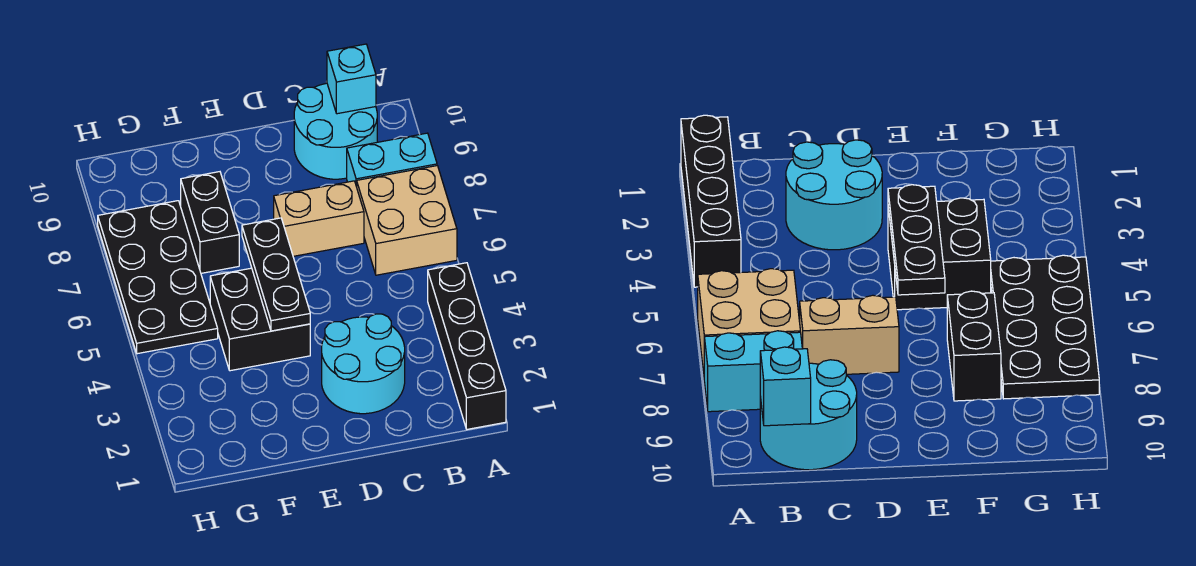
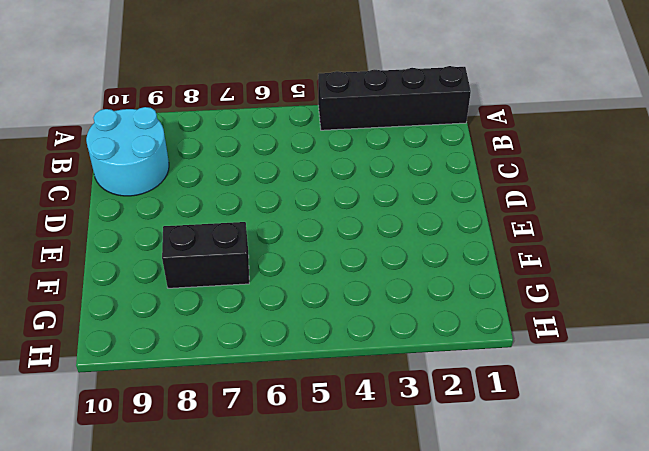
none -> tan brick A6:B7 level 1
none -> cyan brick A8:B8 level 1

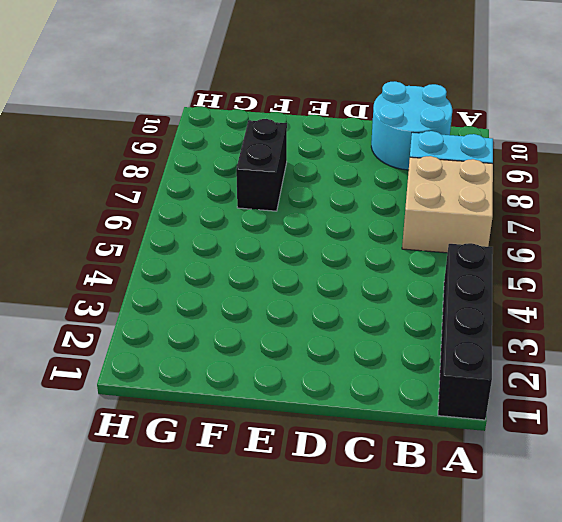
none -> cyan round brick C2:D3 level 1
none -> tan brick C7:D7 level 1

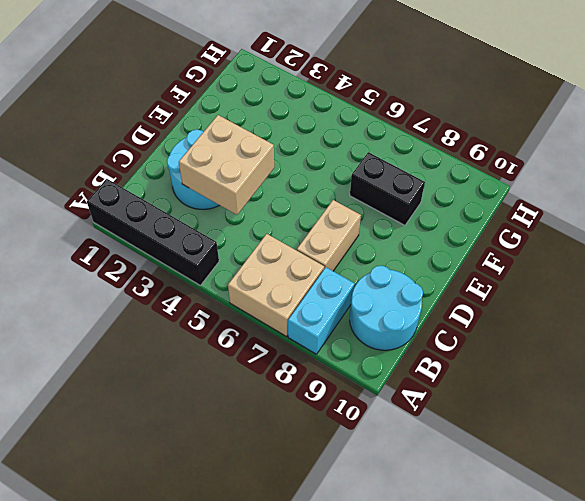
tan brick C3:D4 level 2 -> none
none -> black brick E4:F5 level 1
none -> black plate G5:H8 level 1

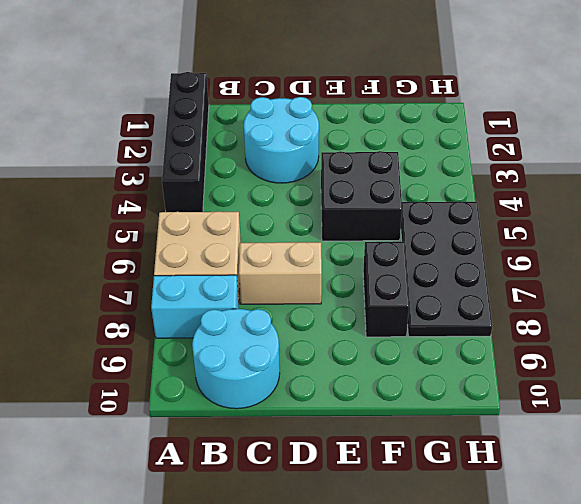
none -> cyan brick B10 level 2
none -> black plate E4:E6 level 2

